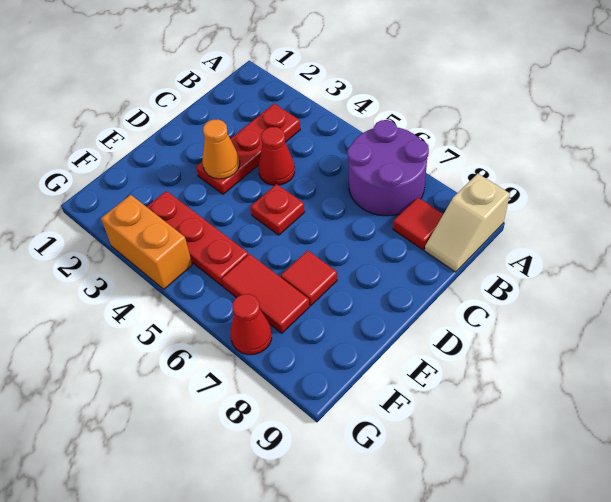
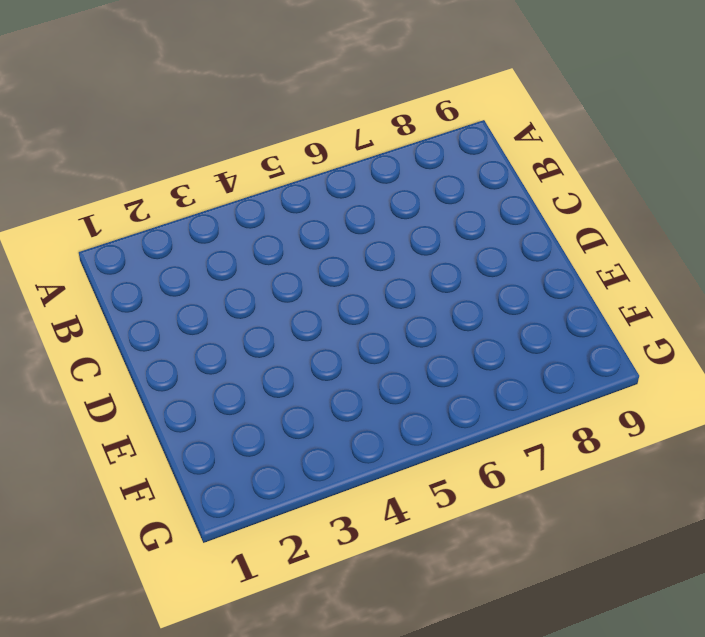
none -> purple round brick A6:B7 level 1
none -> tan slope A9:B9 level 1 top A
none -> red plate B3:D3 level 1

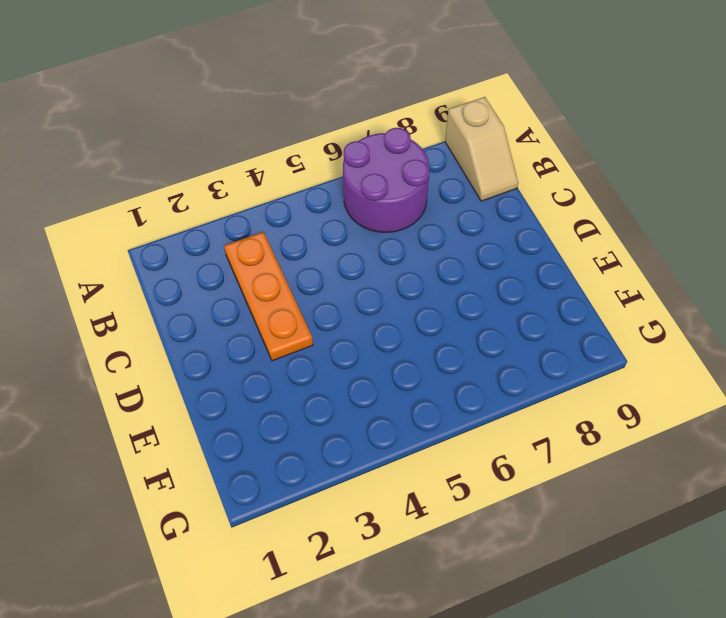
orange plate B3:D3 level 1 -> red plate B3:D3 level 1
none -> red tile B8 level 1
none -> red cone C4 level 1
none -> red plate D5 level 1

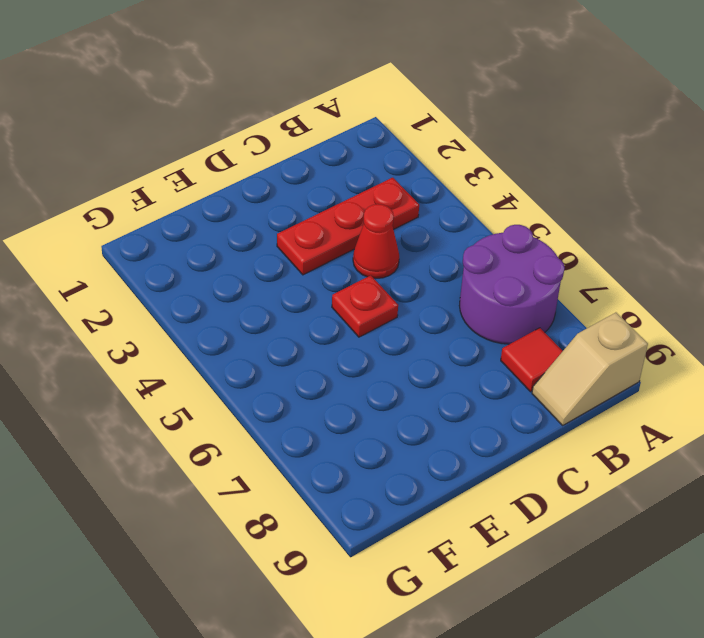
none -> red tile E7 level 1
none -> red plate F3:F5 level 1
none -> red tile F6:F7 level 1

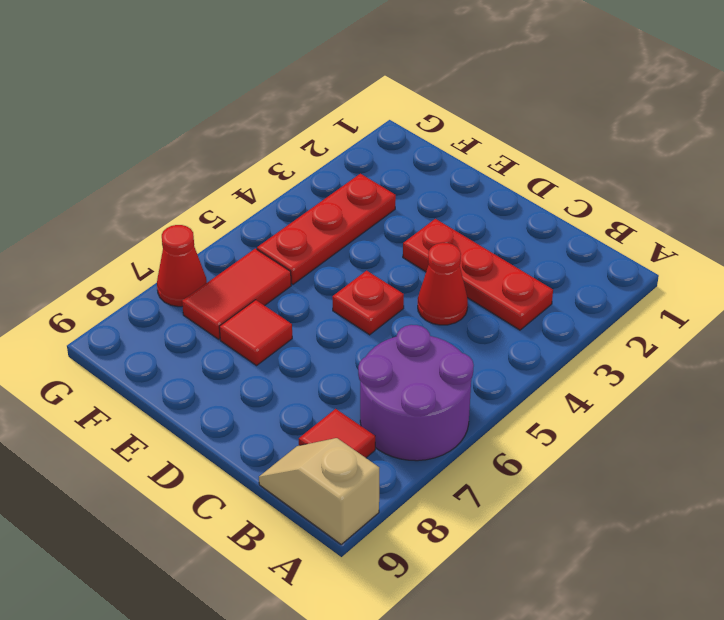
none -> orange brick G3:G4 level 1
none -> orange cone D3 level 2

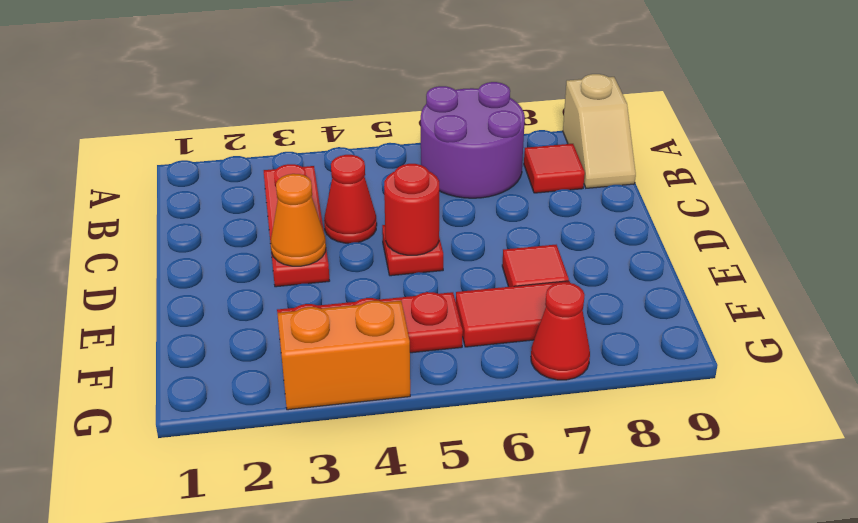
red round brick D5 level 2 -> none

